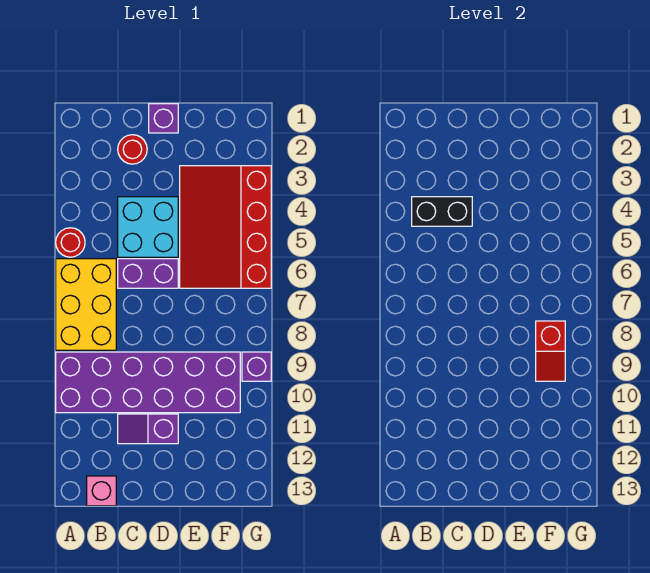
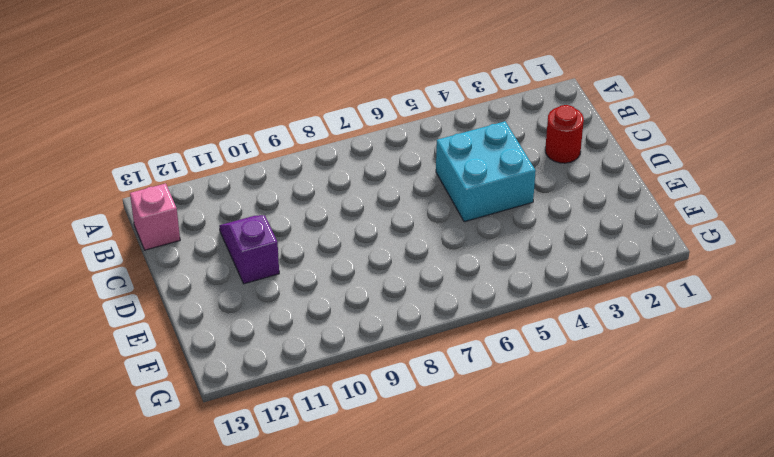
none -> red round brick A5 level 1
none -> yellow brick A6:B8 level 1
none -> purple brick A9:F10 level 1

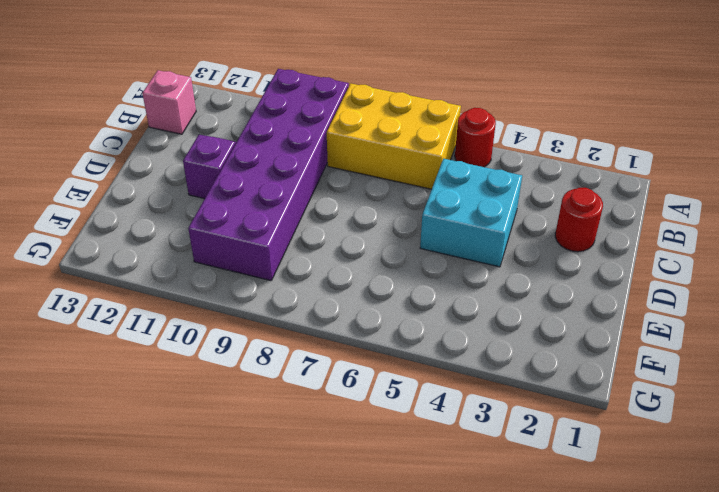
none -> purple brick C6:D6 level 1
none -> purple brick D1 level 1
none -> red slope E3:G6 level 1 top G

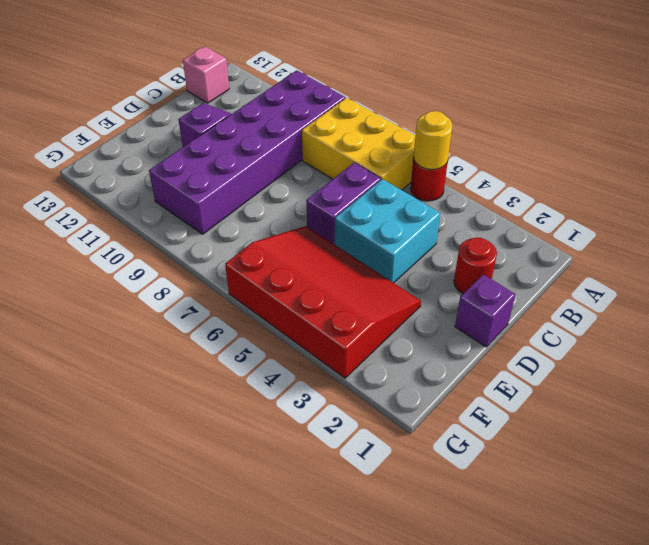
yellow round brick A5 level 2 -> none
none -> purple brick G9 level 1
none -> black brick B4:C4 level 2
none -> red slope F8:F9 level 2 top 8

